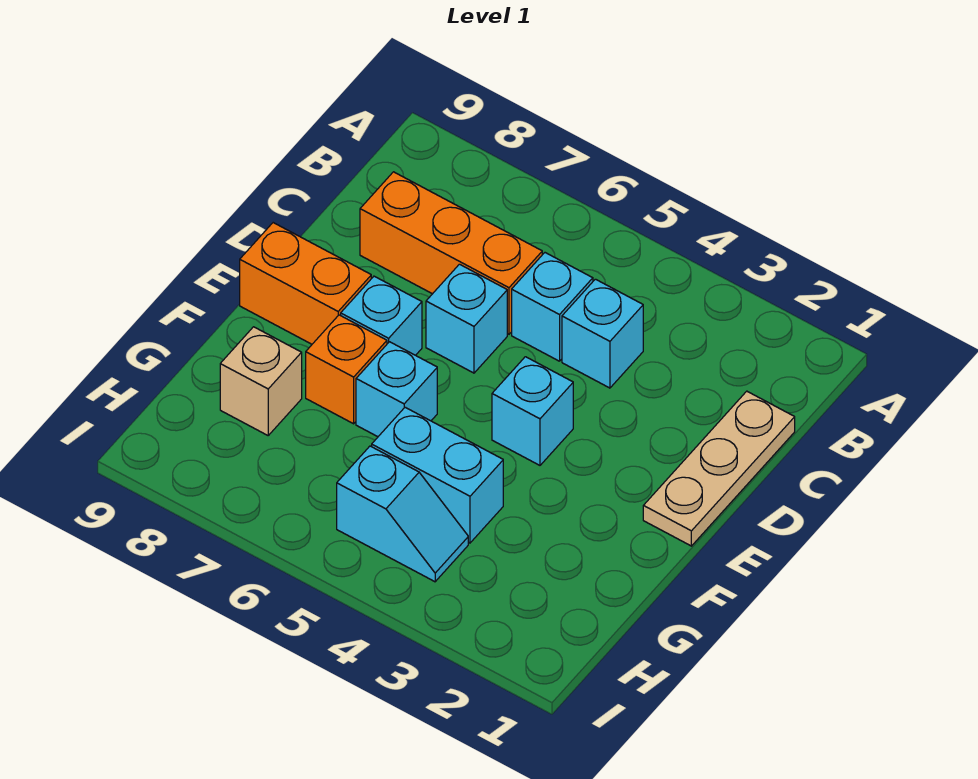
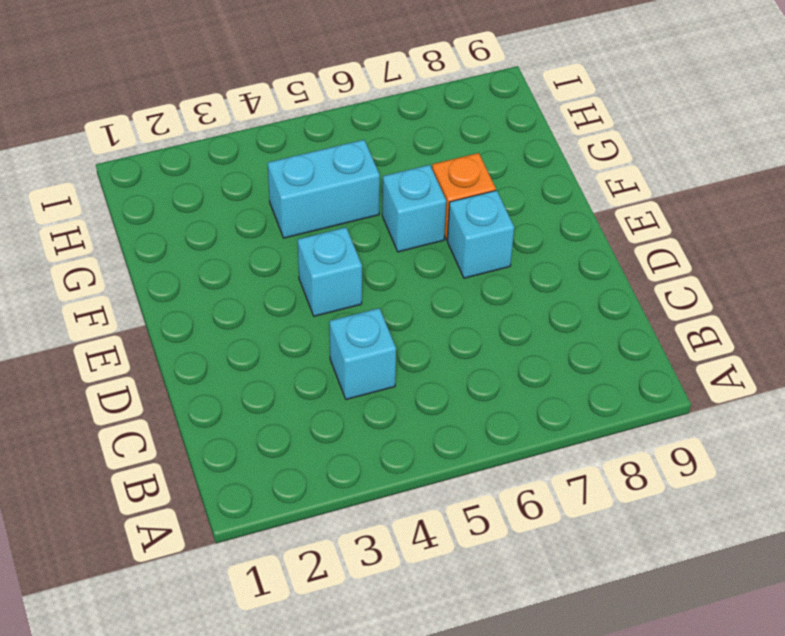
none -> tan plate C1:E1 level 1
none -> cyan brick C5 level 1
none -> orange brick C6:C8 level 1

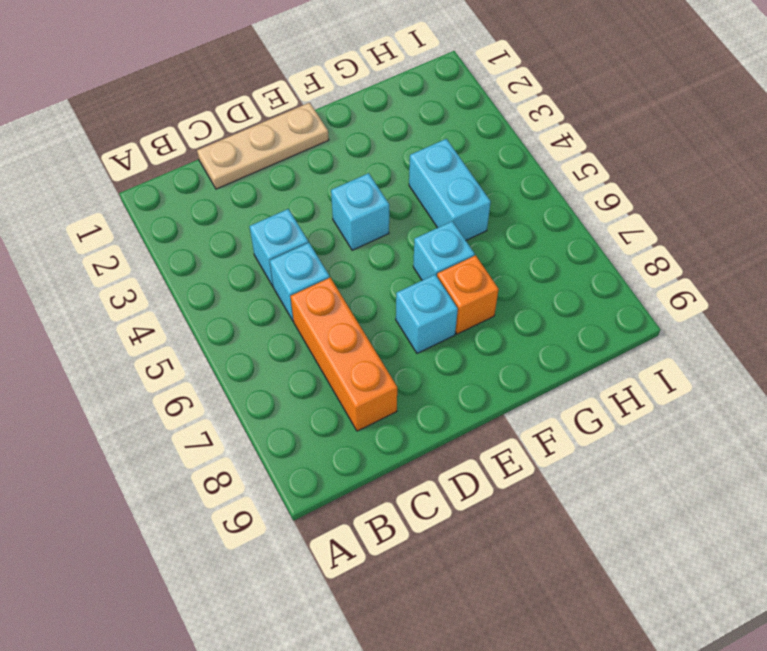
none -> cyan brick D6 level 1
none -> orange brick E8:E9 level 1
none -> tan brick G8 level 1

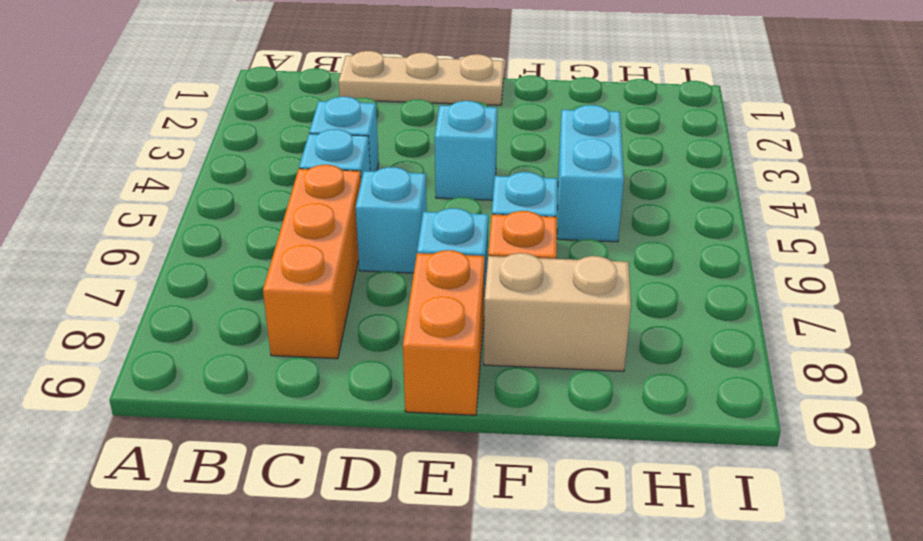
tan brick F8:G8 level 1 -> tan brick G8 level 1
none -> cyan slope H4:H5 level 1 top 5

